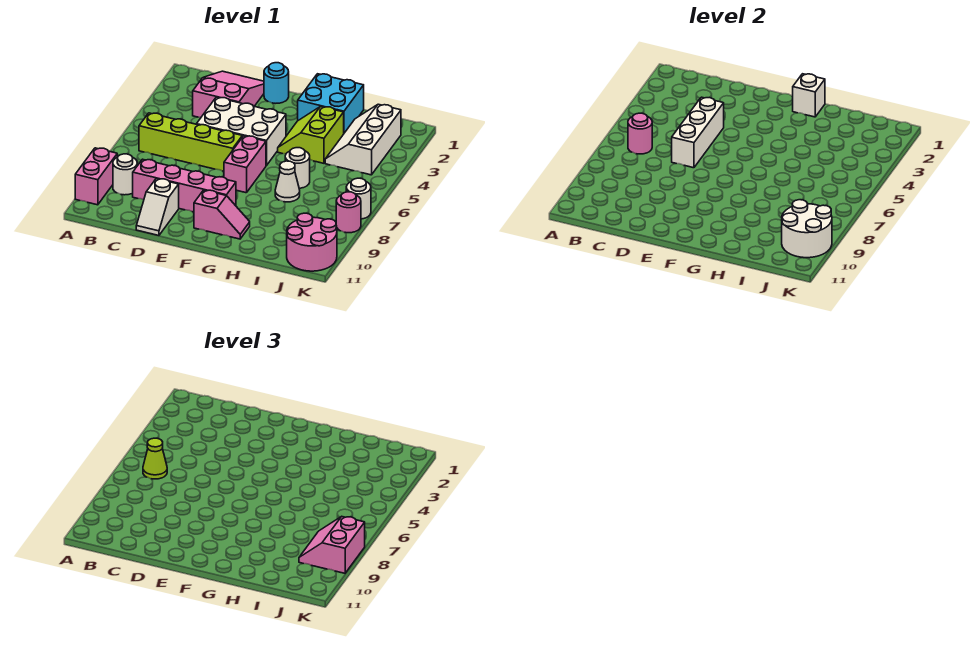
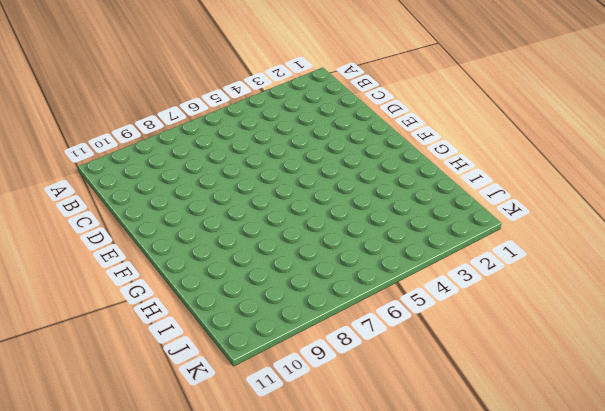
none -> pink brick A9:A10 level 1
none -> lime brick B6:E6 level 1
none -> white round brick B9 level 1

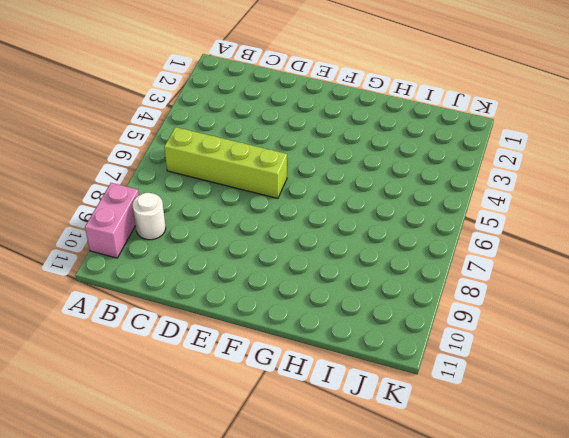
none -> pink slope C1:D3 level 1 top 3
none -> pink brick C9:F9 level 1
none -> white brick D4:F5 level 1

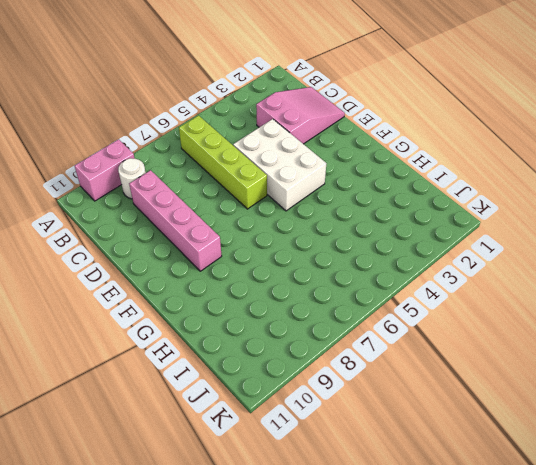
none -> white slope D10:D11 level 1 top 10
none -> cyan round brick E1 level 1
none -> pink brick F6:F7 level 1

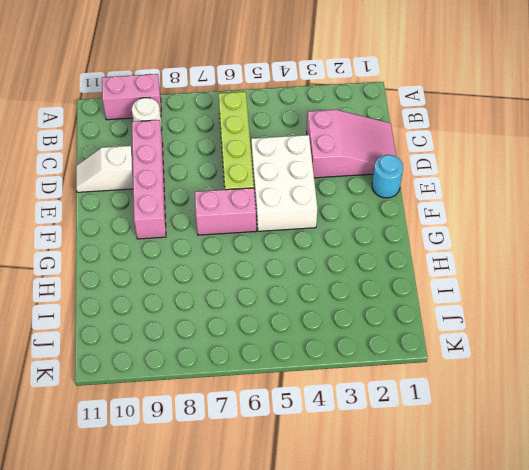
none -> pink slope F10:G10 level 1 top F
none -> cyan brick G1:H2 level 1
none -> lime slope G3:H4 level 1 top H

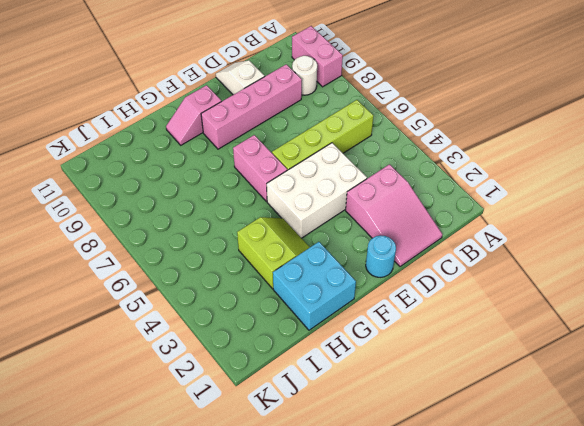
none -> white round brick H6 level 1
none -> white cone H7 level 1
none -> white slope I2:J4 level 1 top J

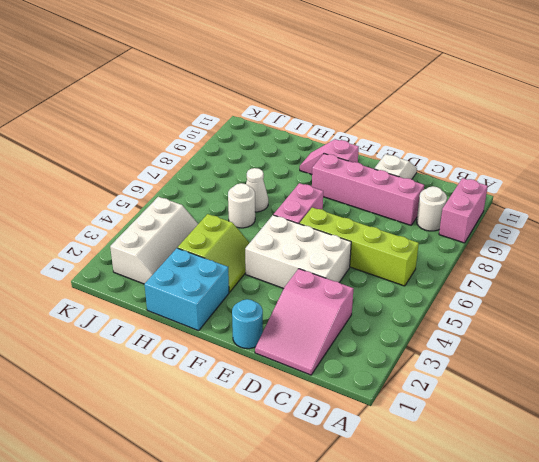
none -> pink round brick J10:K11 level 1
none -> white round brick K7 level 1
none -> pink round brick K8 level 1

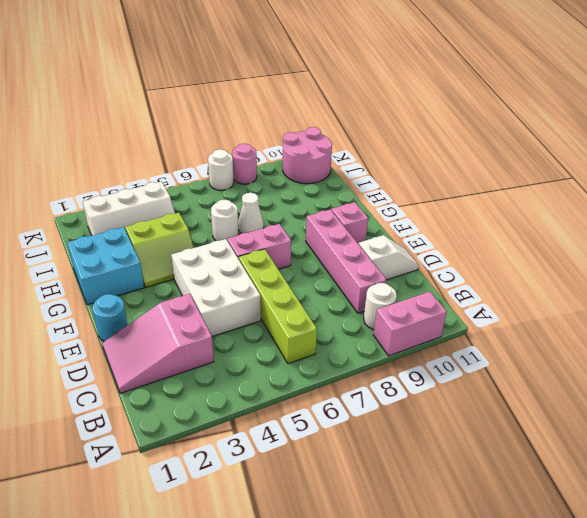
none -> pink round brick B6 level 2
none -> white brick D4:D6 level 2
none -> white brick G1 level 2

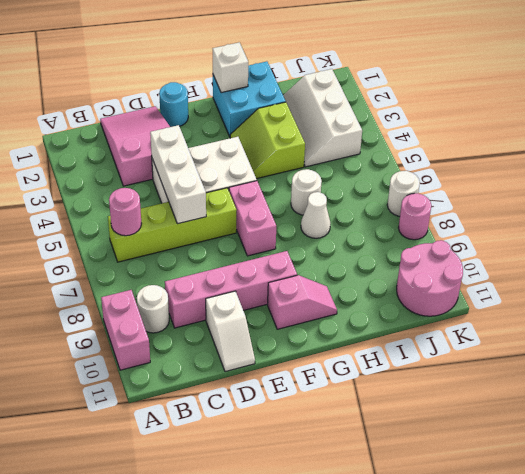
none -> white round brick J9:K10 level 2
none -> lime cone B6 level 3
none -> pink slope J8:K9 level 3 top K

